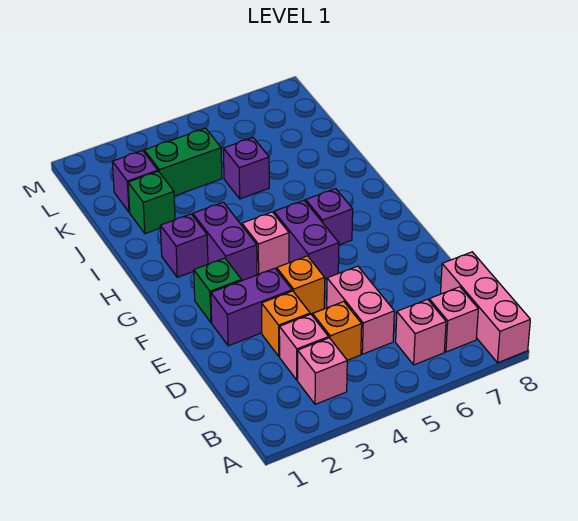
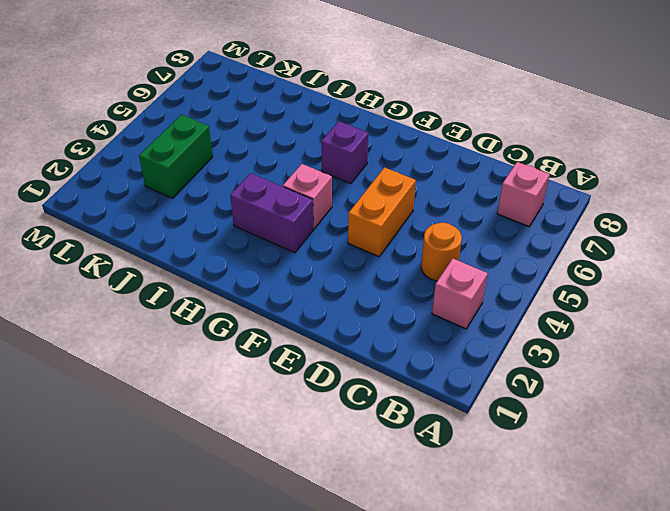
orange round brick C4 level 1 -> orange brick C4 level 1
orange brick E4:E5 level 1 -> orange brick E4 level 1
none -> pink brick A8:C8 level 1
none -> pink brick B6 level 1
none -> pink brick C3 level 1

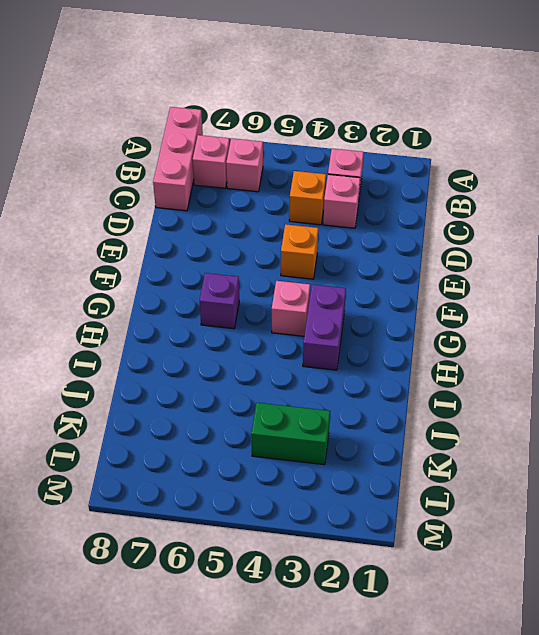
none -> pink brick C5:D5 level 1
none -> orange brick D3 level 1
none -> purple brick E2:E3 level 1

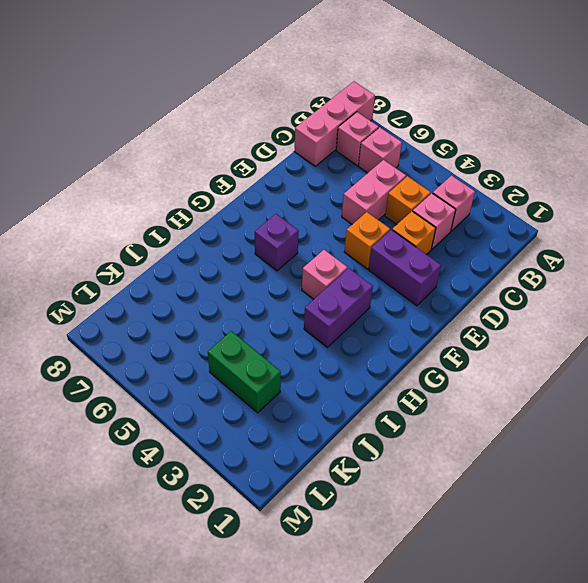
none -> green brick F2 level 1
none -> purple brick F5:G5 level 1
none -> purple brick H2 level 1

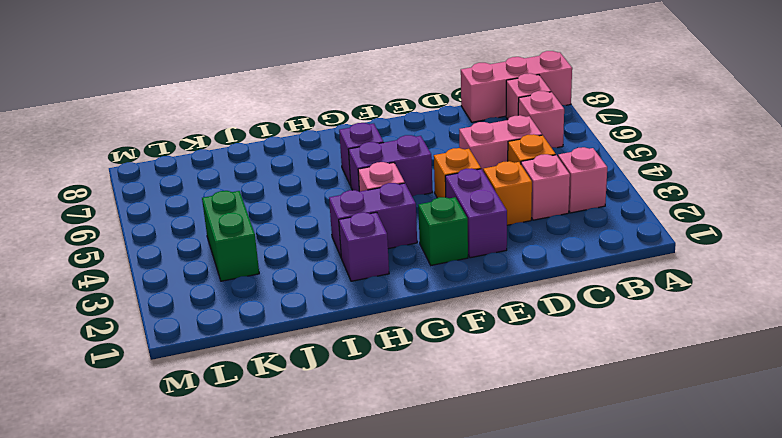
none -> green brick J2 level 1
none -> purple brick J5 level 1
none -> purple brick K2 level 1

